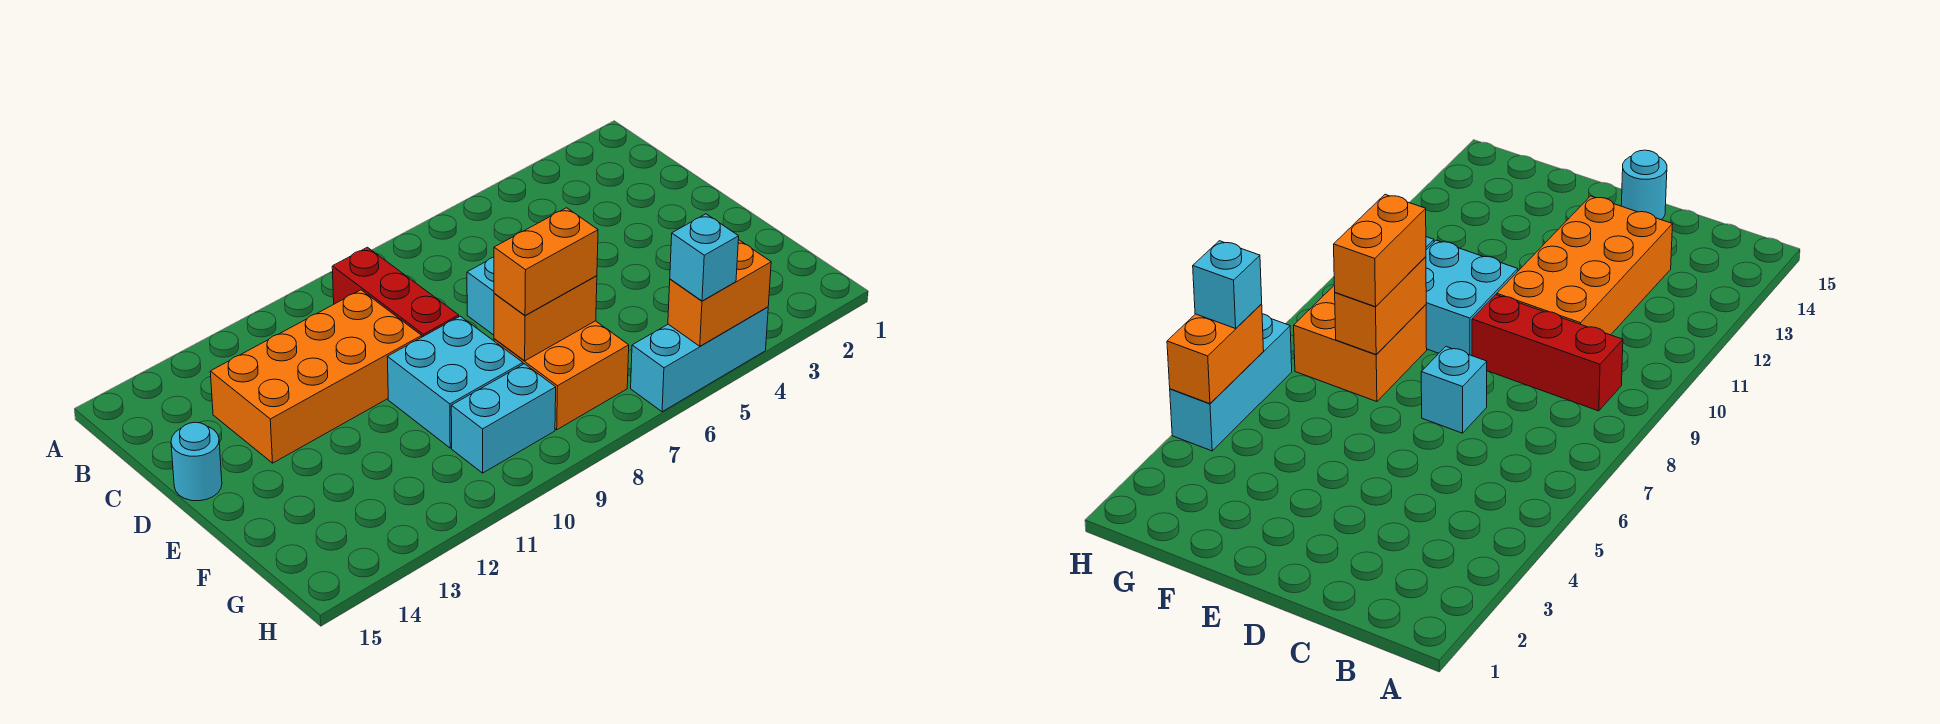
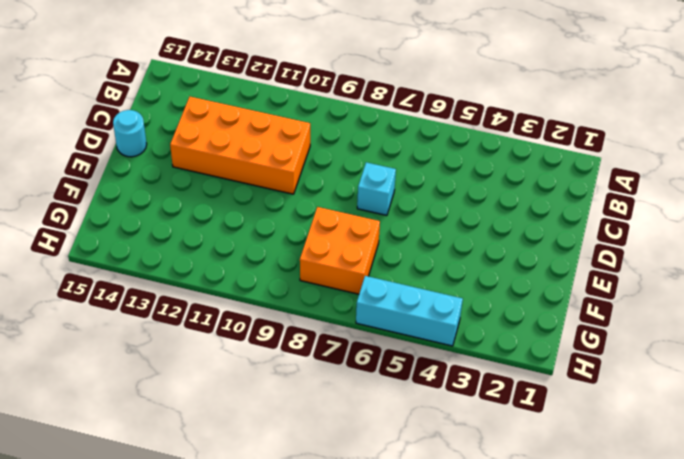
none -> red brick B9:D9 level 1
none -> cyan brick E9:F10 level 1
none -> cyan brick G9:G10 level 1

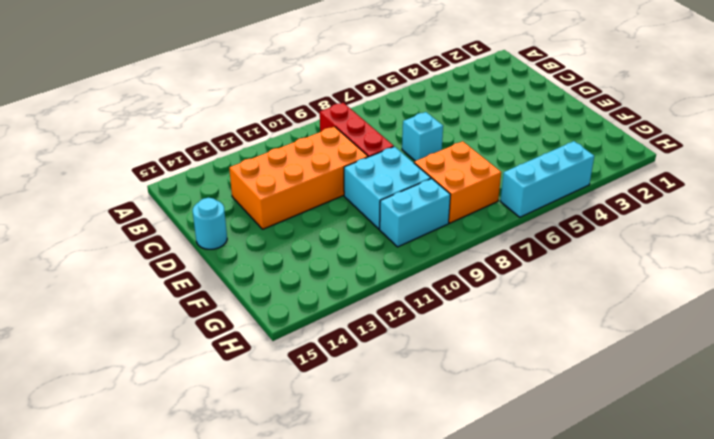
none -> orange brick F7:F8 level 2
none -> orange brick H4:H5 level 2
none -> orange brick F7:F8 level 3

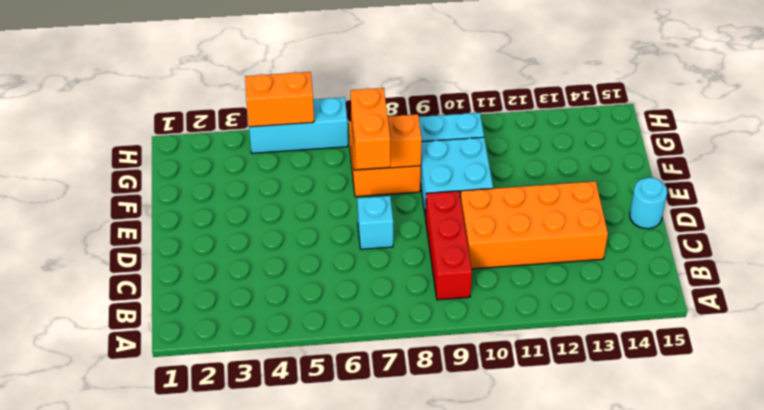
orange brick E7:F7 level 3 -> orange brick F7:F8 level 3
none -> cyan brick H5 level 3

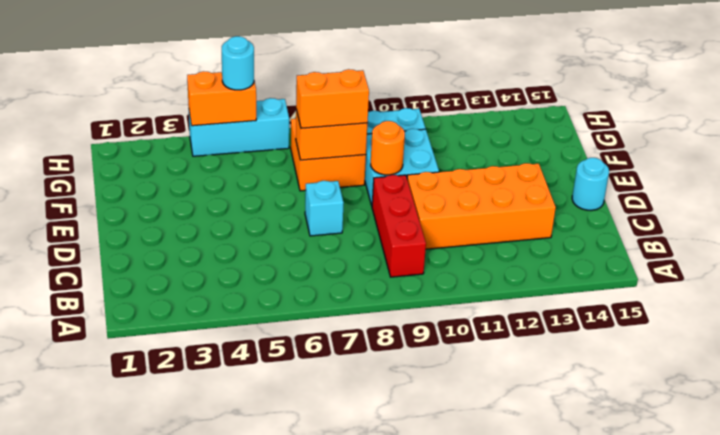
orange round brick E9 level 2 -> none
cyan round brick H5 level 3 -> cyan brick H5 level 3

